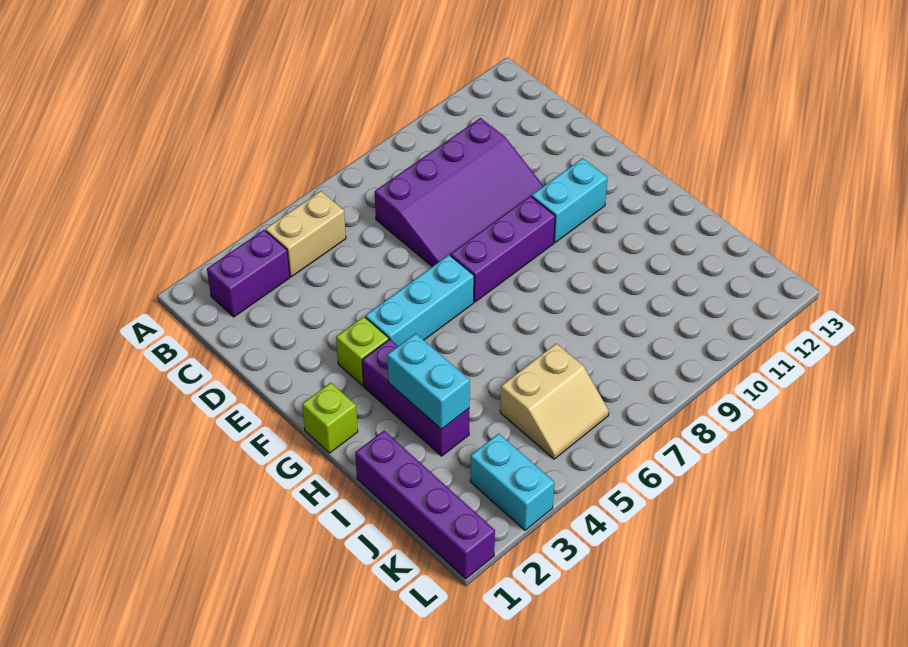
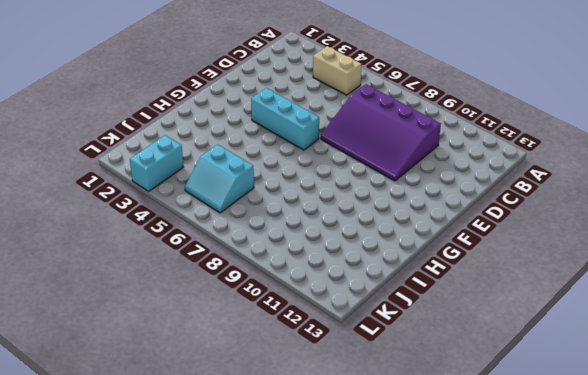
cyan slope J5:K6 level 1 top J -> tan slope J5:K6 level 1 top J
none -> purple brick B2:B3 level 1
none -> lime brick F3 level 1
none -> purple brick F7:F9 level 1

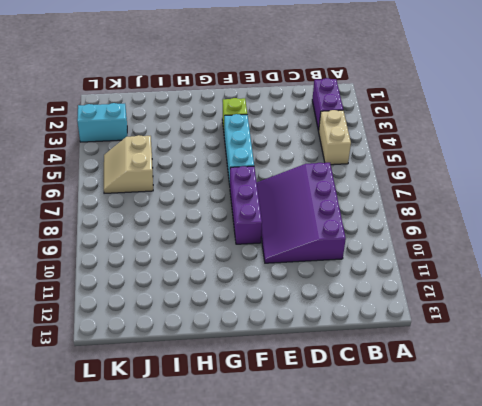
none -> cyan brick F10:F11 level 1
none -> lime brick G1 level 1
none -> purple brick G3:I3 level 1

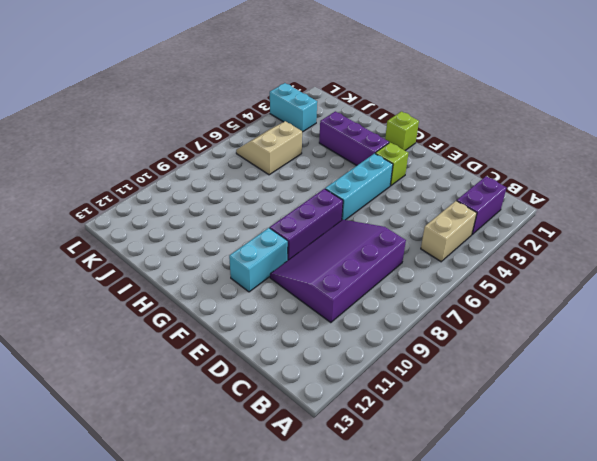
none -> purple brick I1:L1 level 1
none -> cyan brick H3:I3 level 2

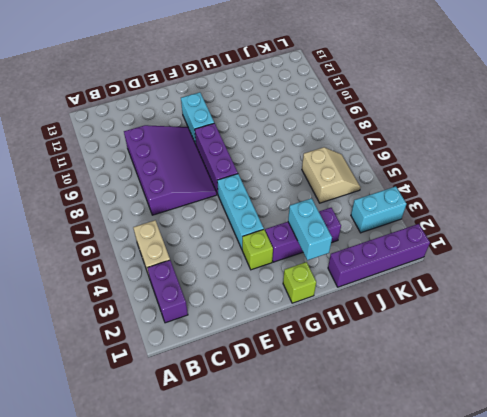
cyan brick H2:H3 level 2 -> cyan brick H3:I3 level 2

